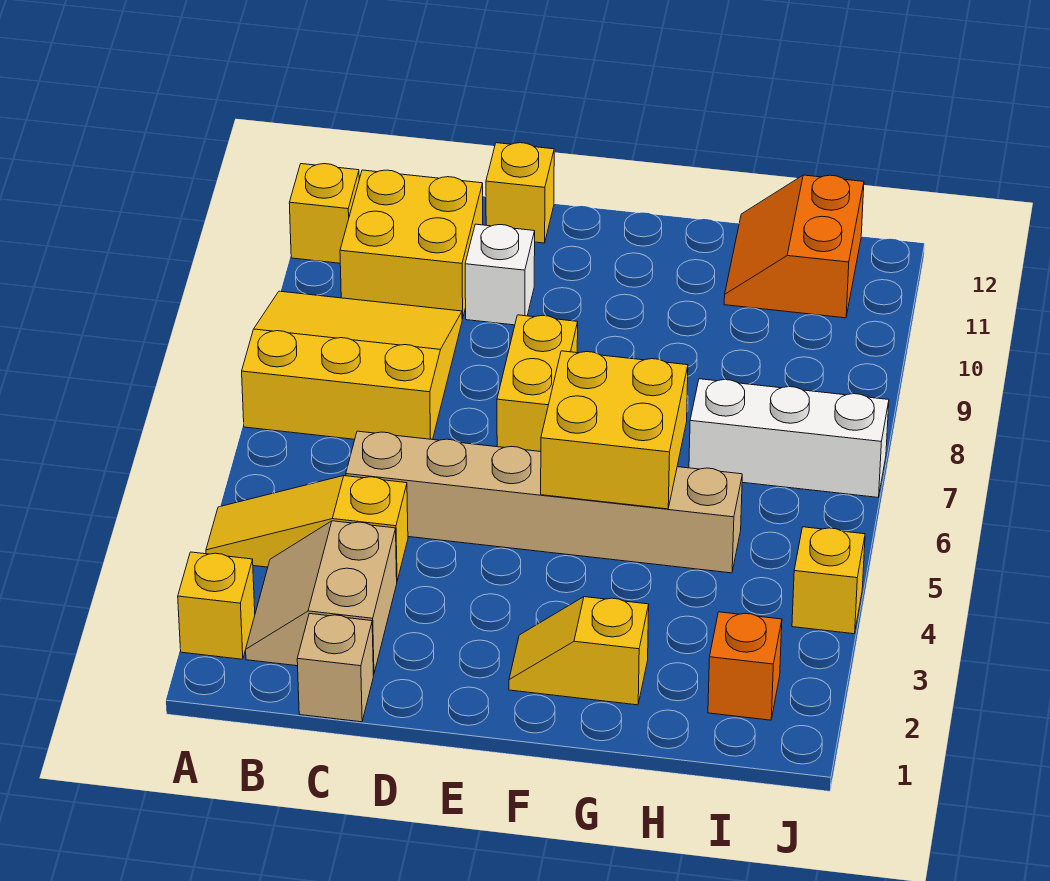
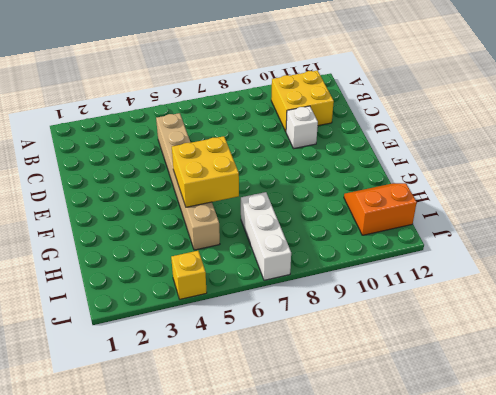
none -> yellow brick A2 level 1
none -> yellow slope A4:C4 level 1 top C
none -> yellow slope A7:C9 level 1 top 7

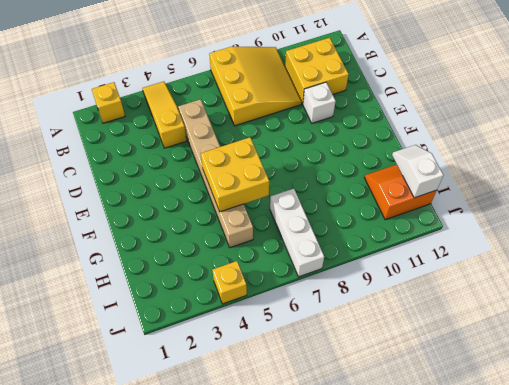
white slope H12:I12 level 2 top I -> none
none -> yellow brick A11 level 1
none -> tan slope B2:C3 level 1 top C
none -> tan brick C1 level 1

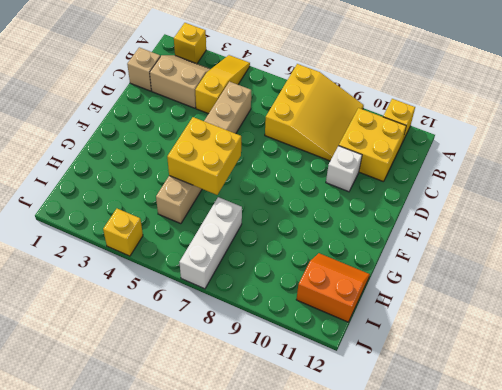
none -> yellow brick D12 level 1
none -> yellow brick E7:E8 level 1
none -> yellow slope F2:G2 level 1 top G

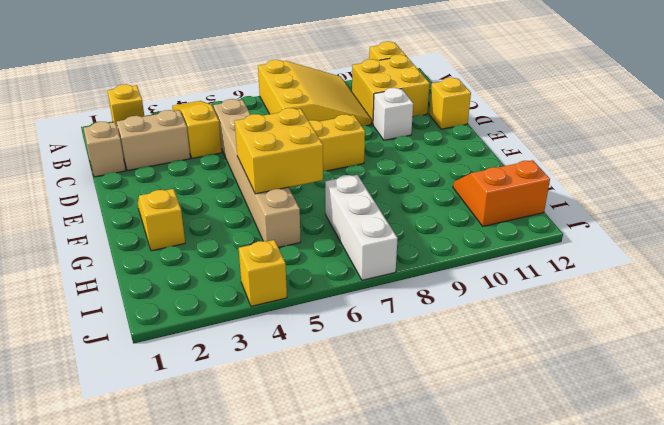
none -> orange brick I2 level 1

